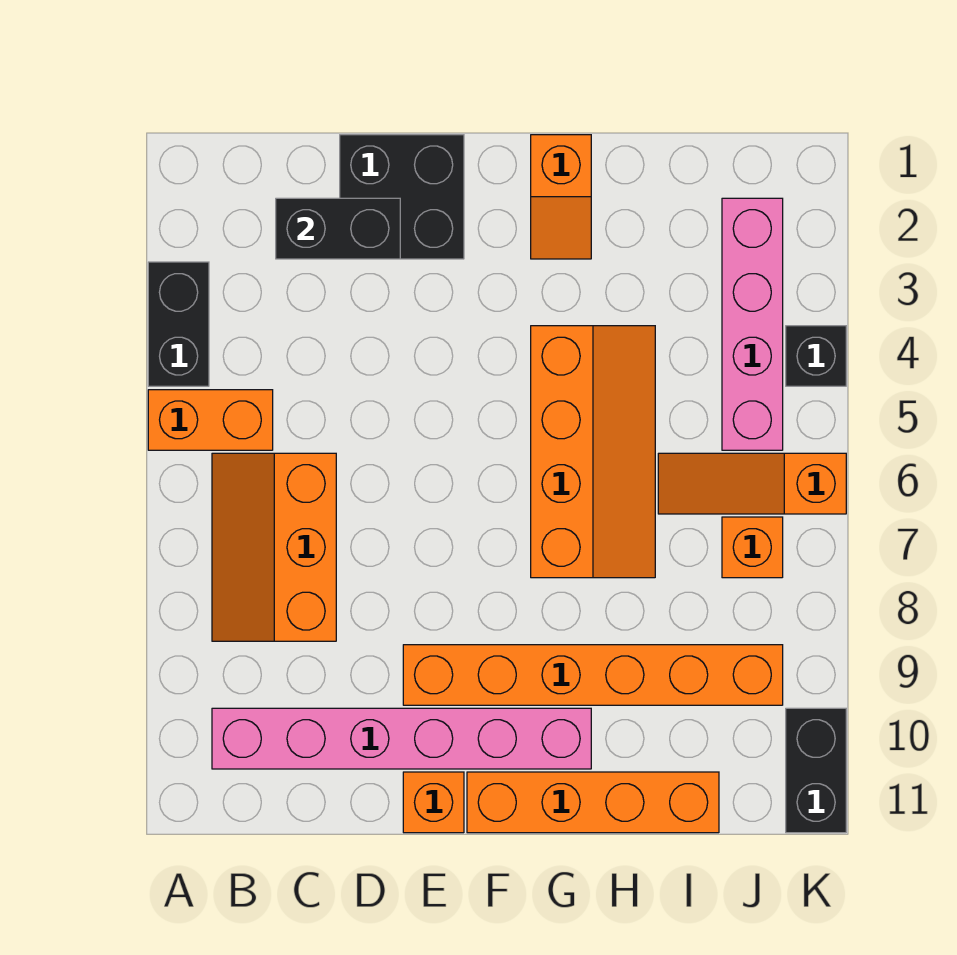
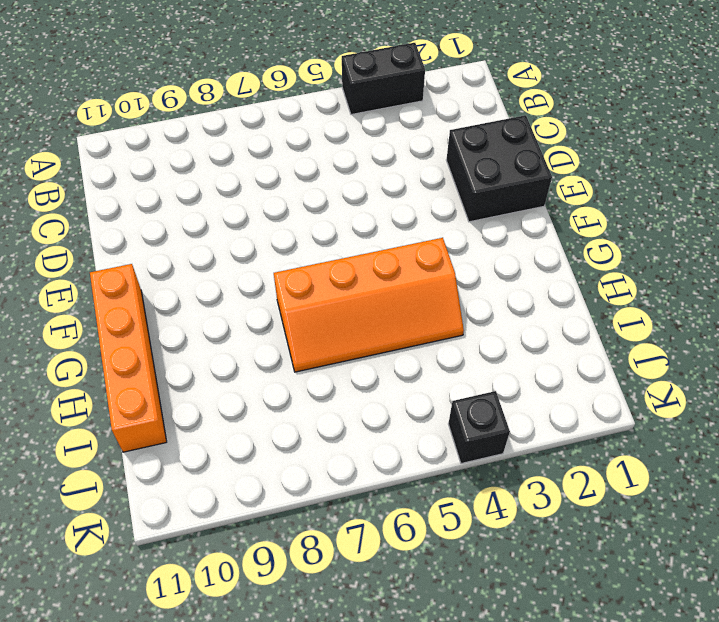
none -> orange brick A5:B5 level 1
none -> orange slope B6:C8 level 1 top C
none -> pink brick B10:G10 level 1

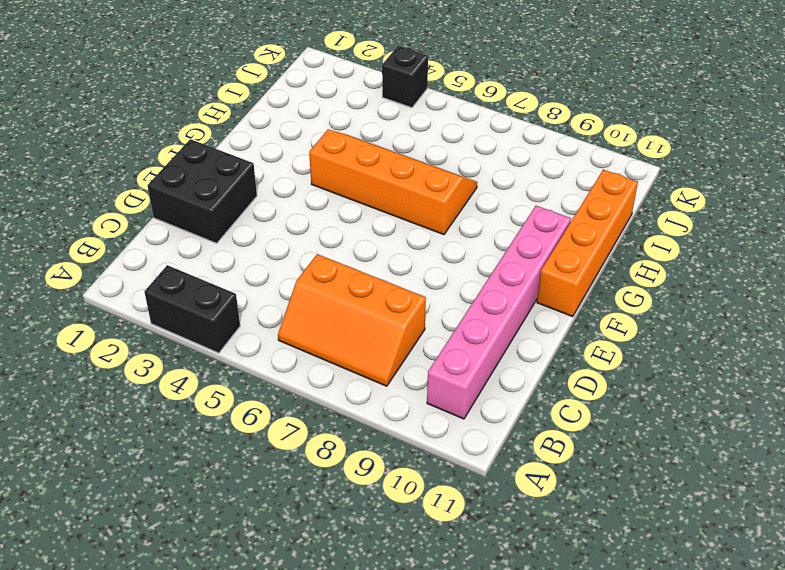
none -> orange brick A5:B5 level 1
none -> orange brick E9:J9 level 1
none -> orange brick E11 level 1

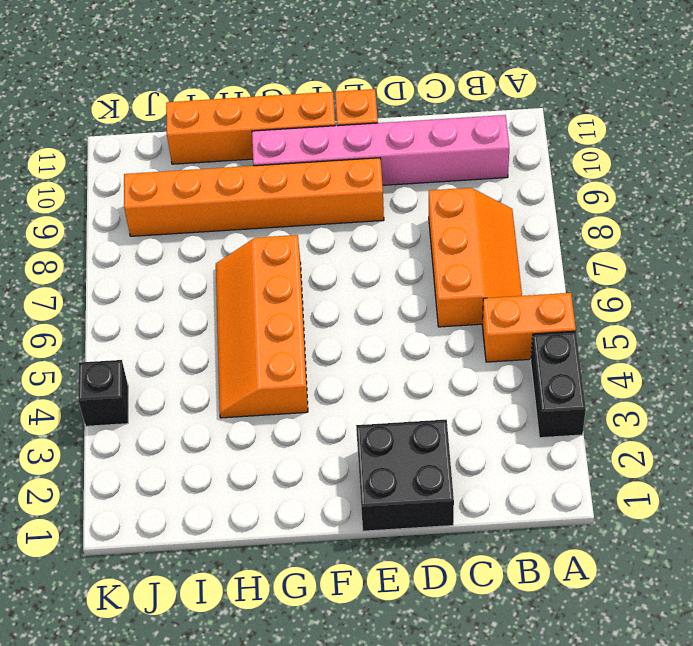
none -> orange slope G1:G2 level 1 top 1
none -> orange slope I6:K6 level 1 top K
none -> pink brick J2:J5 level 1

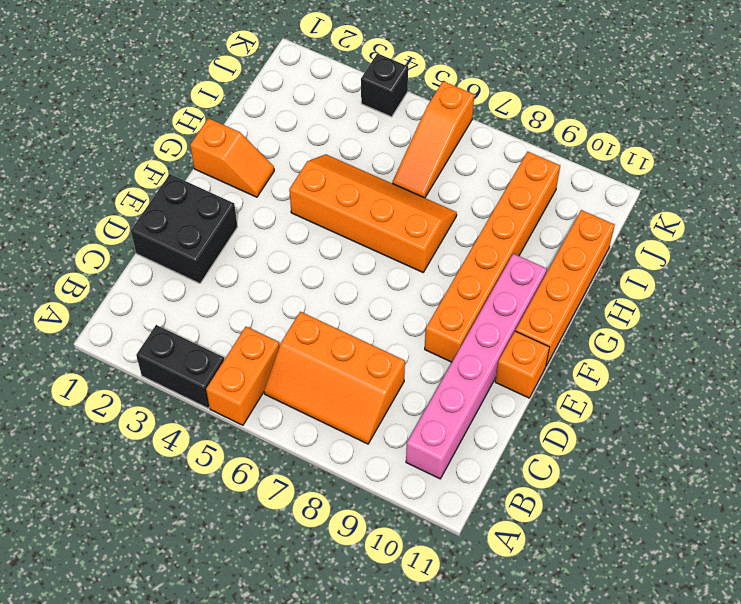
none -> pink brick J2:J5 level 1
none -> orange brick J7 level 1
none -> black brick K10:K11 level 1

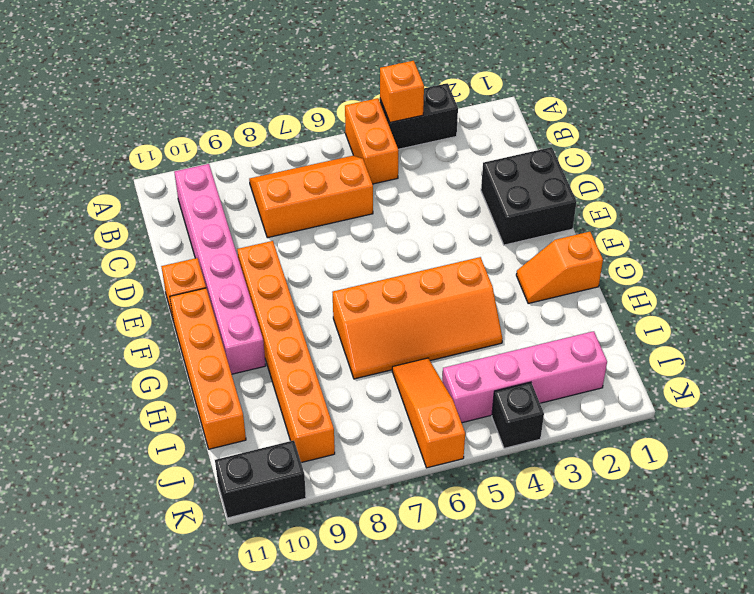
orange brick A4 level 2 -> orange brick J7 level 1
none -> black brick C2:D2 level 2

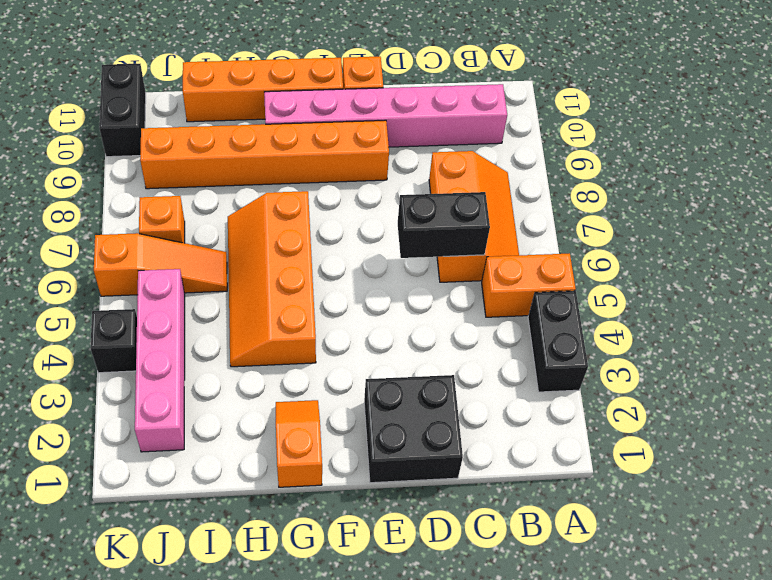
black brick C6:D6 level 2 -> black brick C2:D2 level 2

